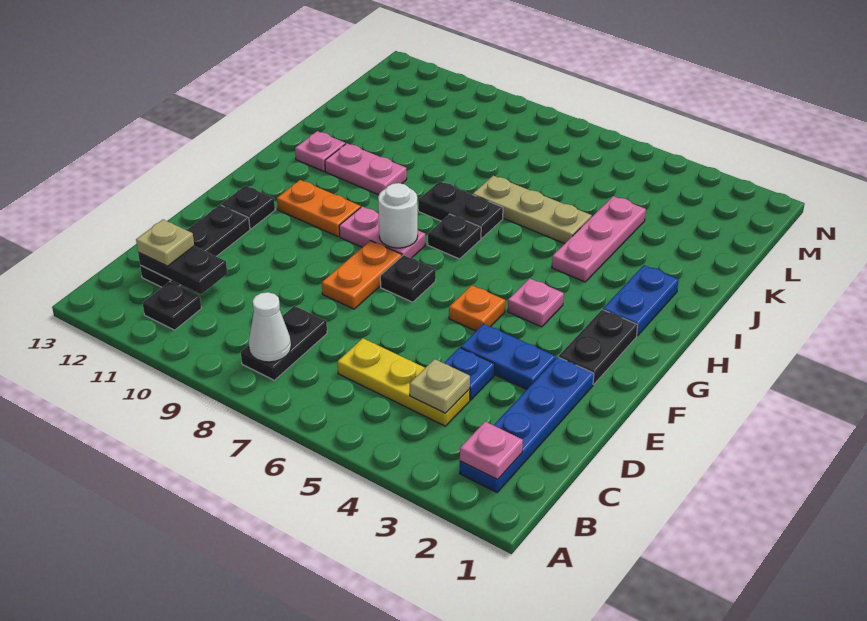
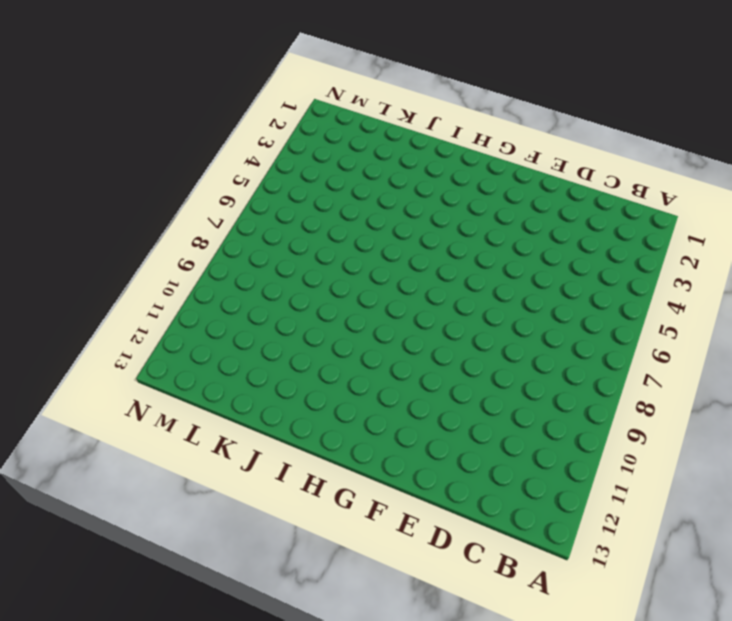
none -> blue plate B2:E2 level 1
none -> black plate B8:C8 level 1
none -> black plate B11 level 1

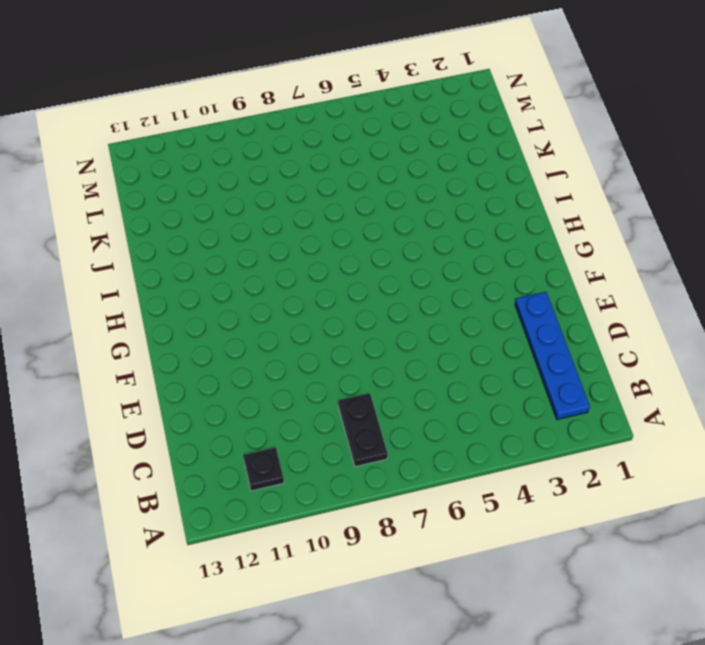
none -> yellow plate C4:C6 level 1
none -> black plate C12:E12 level 1
none -> blue plate D4 level 1

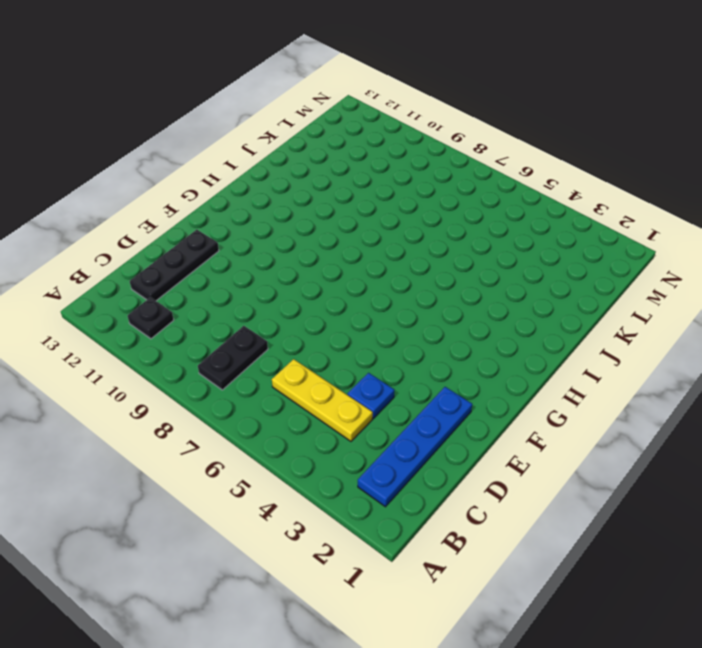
none -> blue plate E3:E4 level 1
none -> orange plate E8:F8 level 1
none -> black plate F2:G2 level 1

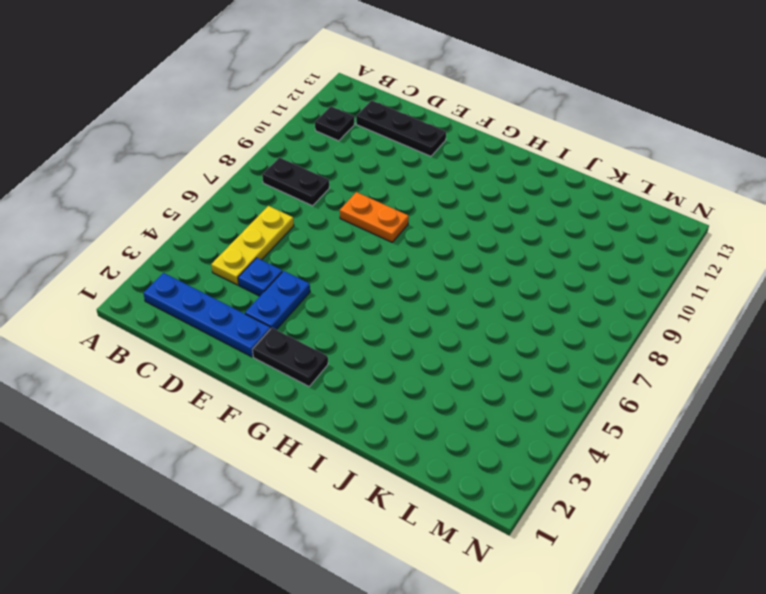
none -> orange plate F5 level 1
none -> black plate F7 level 1
none -> black plate F12 level 1

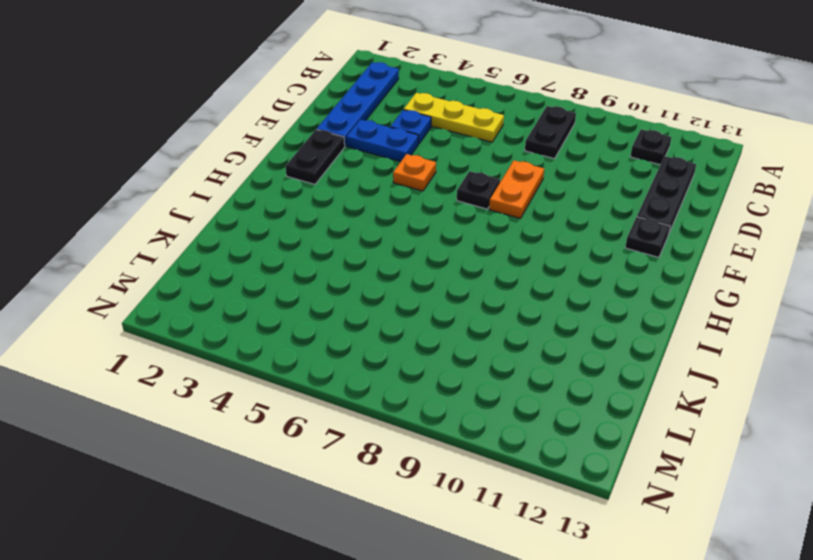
none -> pink plate G4 level 1
none -> pink plate G8:G9 level 1
none -> orange plate G10:G11 level 1

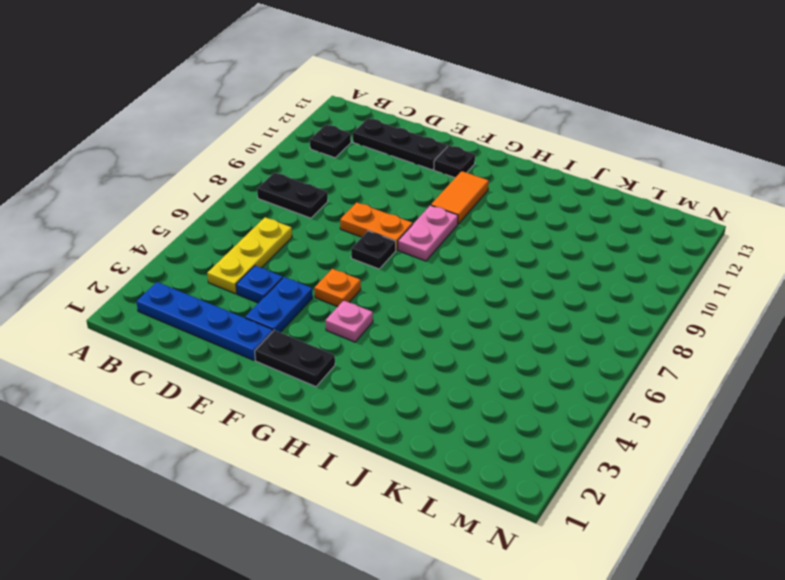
orange tile G10:G11 level 1 -> orange plate G10:G11 level 1
none -> blue plate H2:I2 level 1
none -> black plate H7 level 1
none -> pink plate I4:K4 level 1

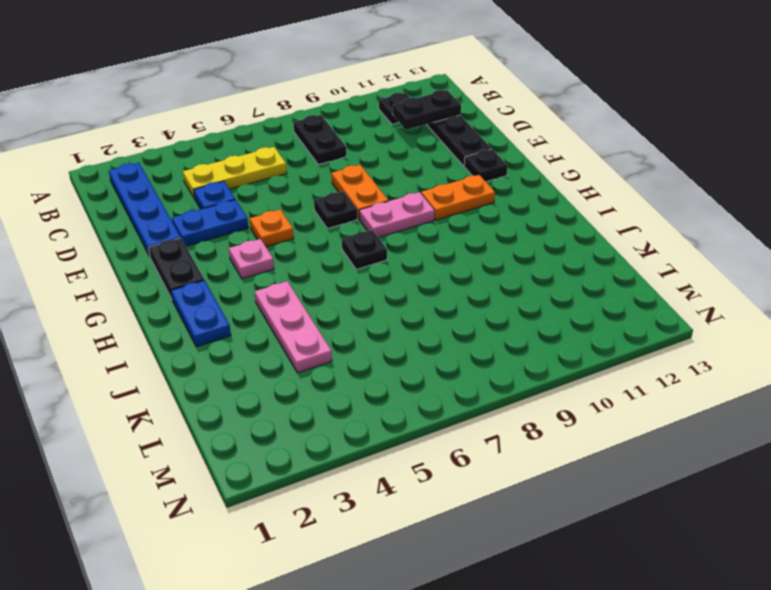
none -> black plate I7:I8 level 1
none -> pink plate I10:I11 level 1
none -> pink plate I12 level 1

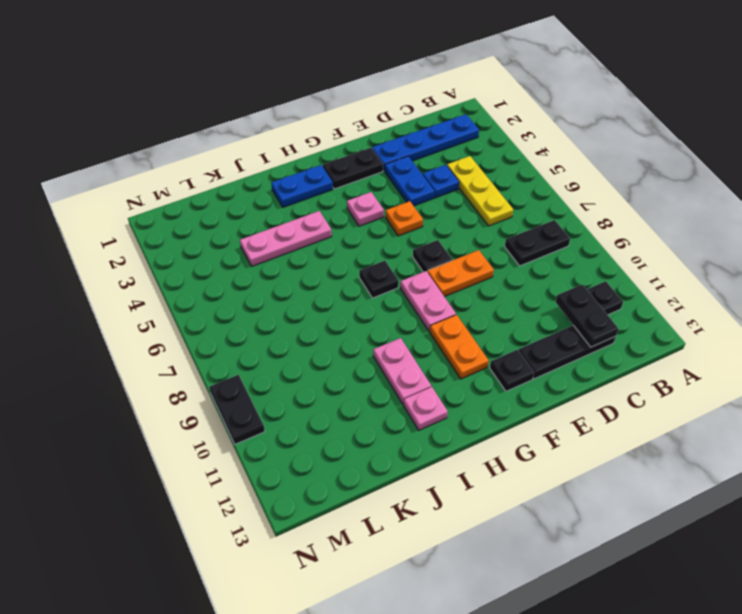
black plate N9:N10 level 1 -> black plate I7:I8 level 1
none -> tan plate J5:J7 level 1
none -> pink plate B2 level 2
none -> white cone B8 level 2

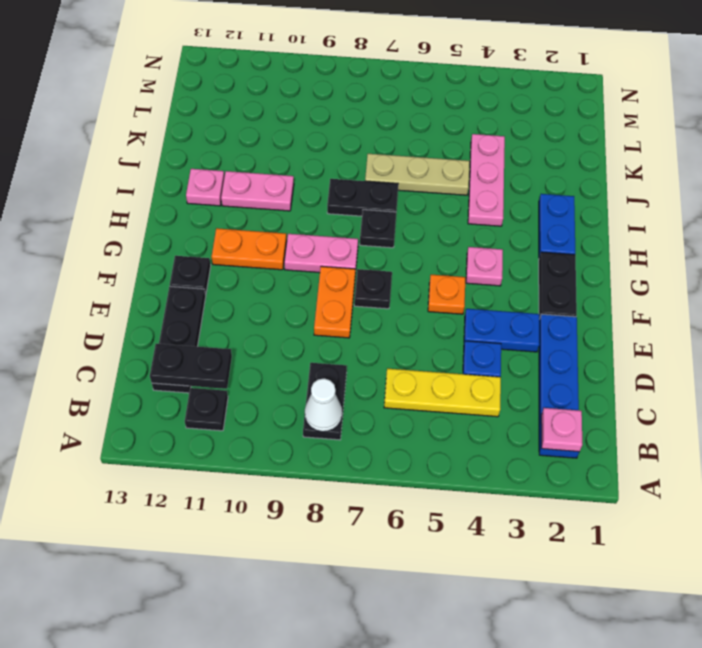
none -> tan plate C4 level 2
none -> white round brick G8 level 2
none -> tan plate C12 level 3

